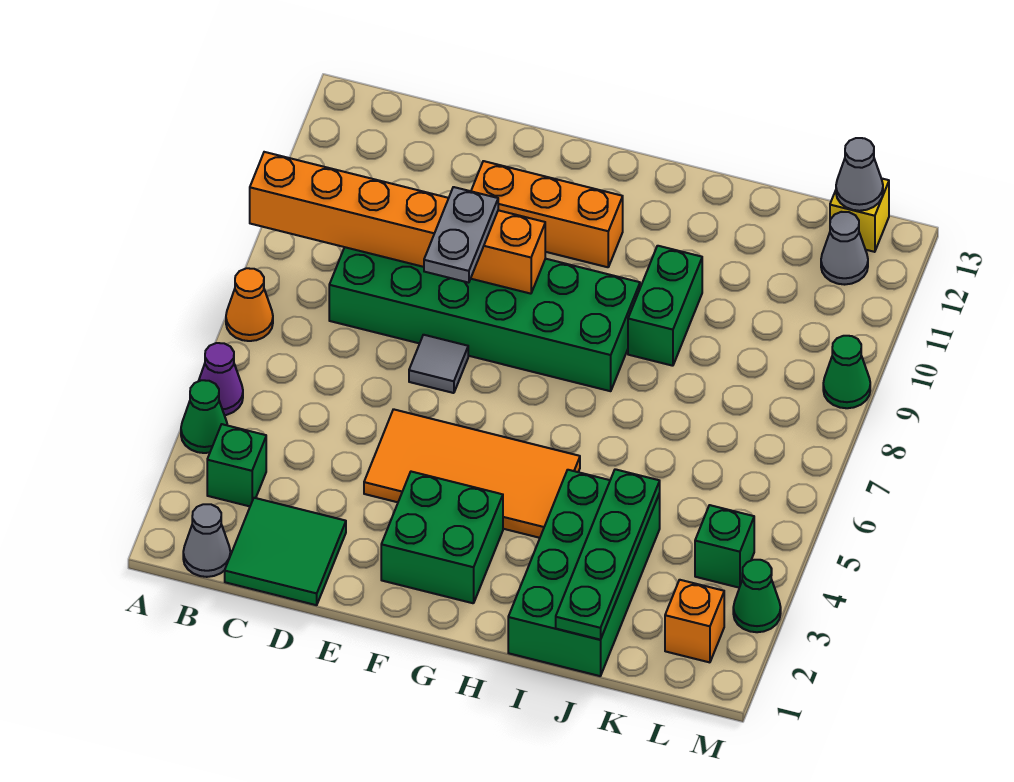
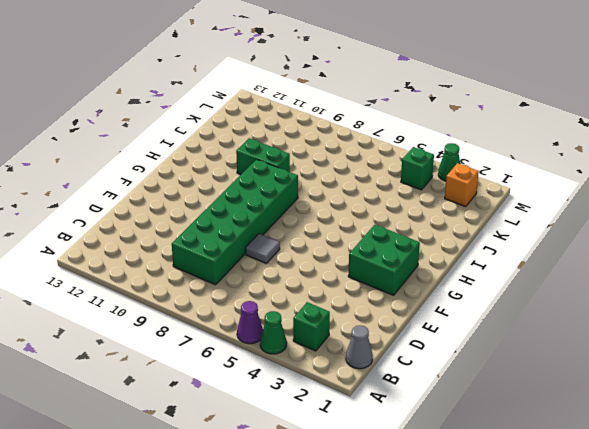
none -> orange cone A7 level 1
none -> green tile C1:D2 level 1
none -> orange tile E4:H5 level 1

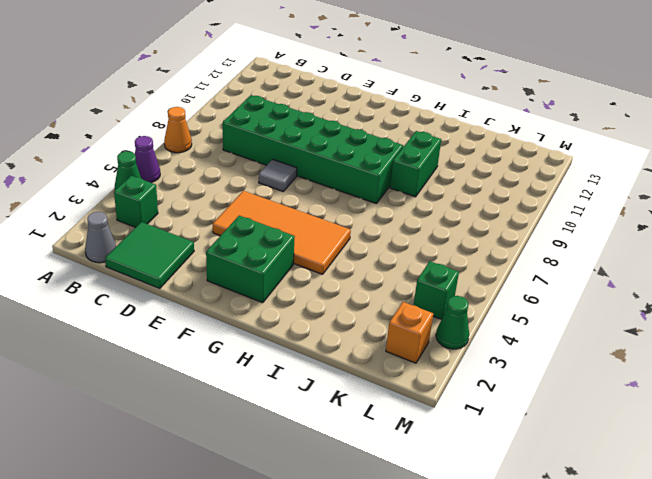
none -> orange brick E11:G11 level 1
none -> green brick I1:J4 level 1
none -> grey cone L12 level 1

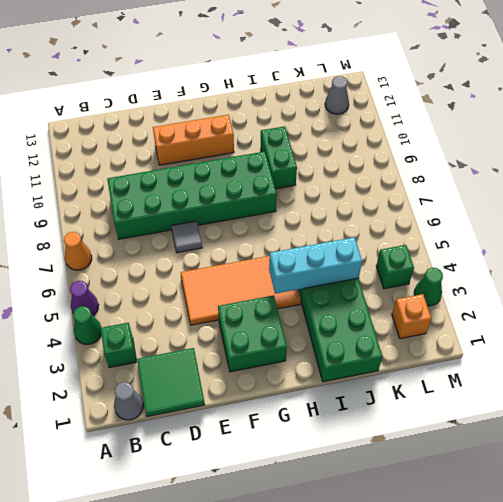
cyan brick H4:J4 level 2 -> green plate J1:J4 level 2
none -> yellow brick L13 level 1
none -> green cone M9 level 1
none -> orange brick A9:F9 level 2

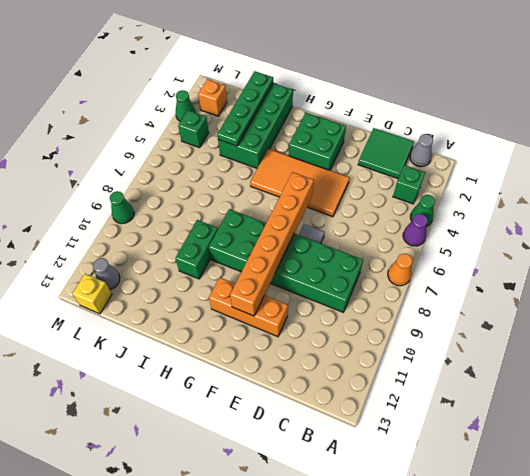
orange brick F6:F11 level 2 -> orange brick A9:F9 level 2
none -> grey cone L13 level 2
none -> grey plate E8:E9 level 3

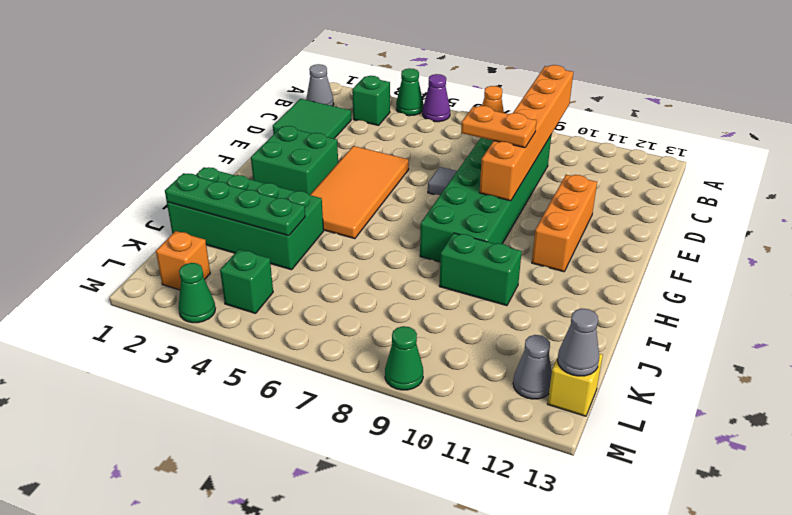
orange plate E8:E9 level 3 -> grey plate E8:E9 level 3

